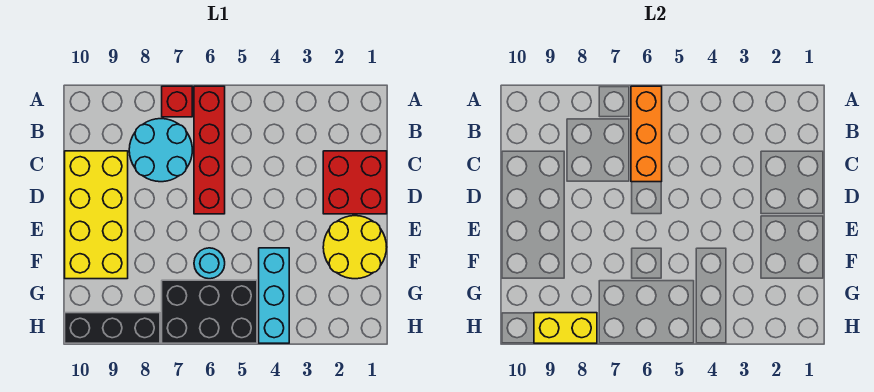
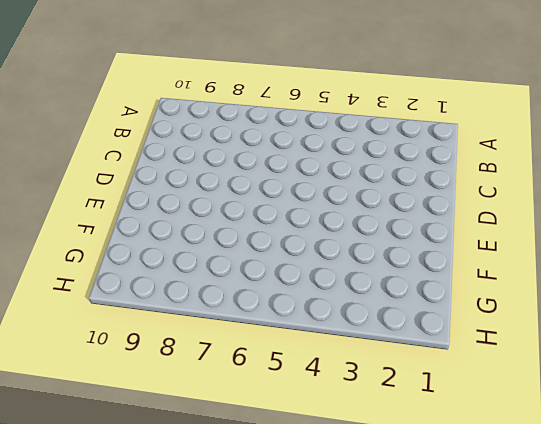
none -> red brick A6:D6 level 1
none -> red brick A7 level 1
none -> cyan round brick B7:C8 level 1

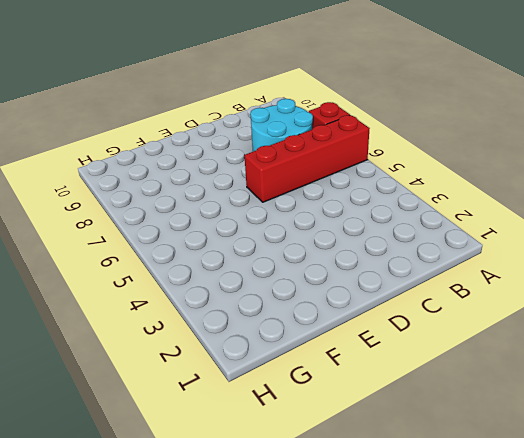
none -> red brick C1:D2 level 1
none -> yellow brick C9:F10 level 1
none -> yellow round brick E1:F2 level 1

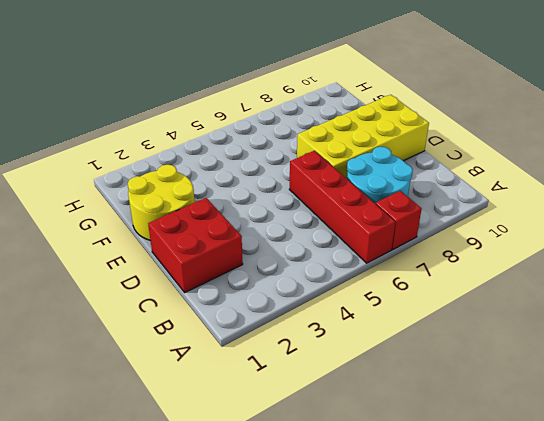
yellow brick D7:E10 level 1 -> yellow brick C9:F10 level 1
none -> cyan brick F4:H4 level 1
none -> cyan round brick F6 level 1
none -> black brick G5:H7 level 1

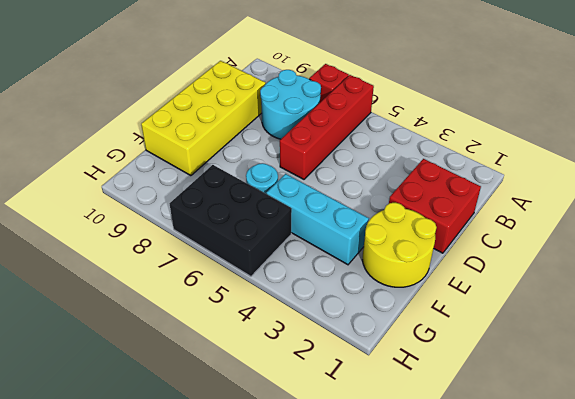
cyan brick F3:F5 level 1 -> cyan brick F4:H4 level 1
none -> black brick H8:H10 level 1
none -> orange brick A6:C6 level 2
none -> yellow brick H8:H9 level 2

